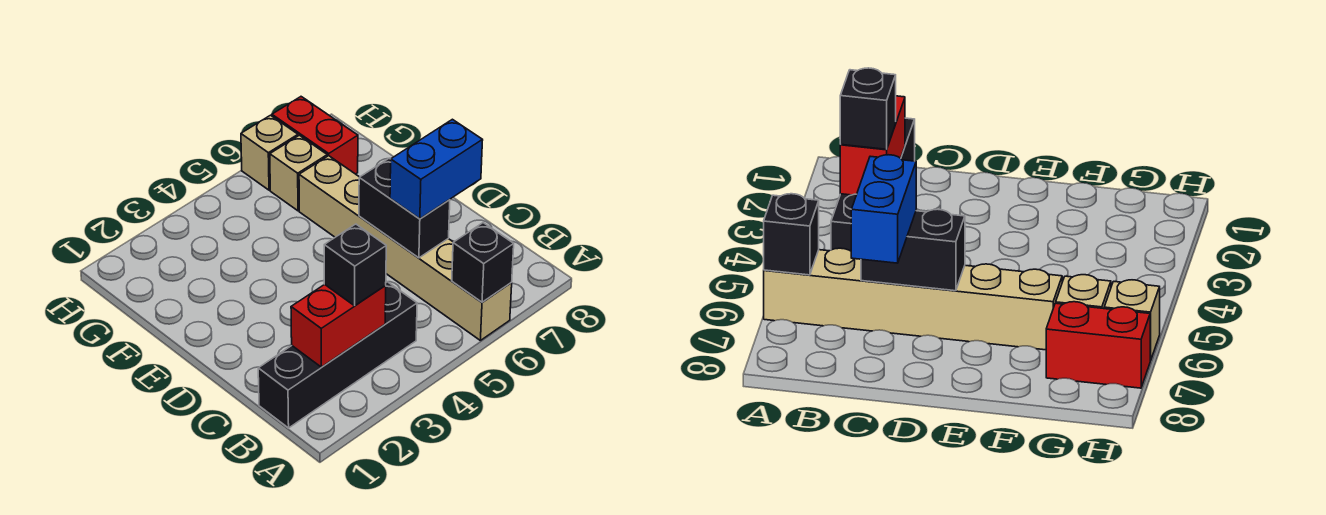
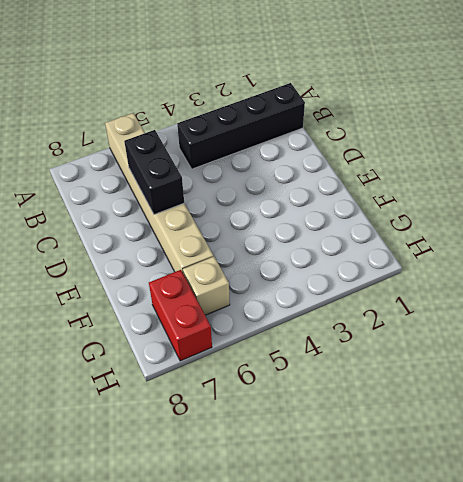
none -> tan brick H6 level 1
none -> black brick A6 level 2

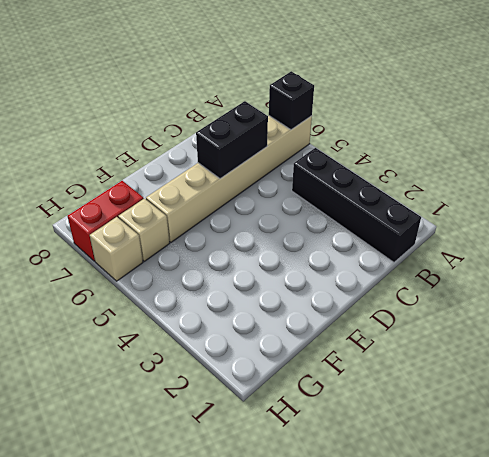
none -> red brick B2:B3 level 2
none -> black brick B3 level 3

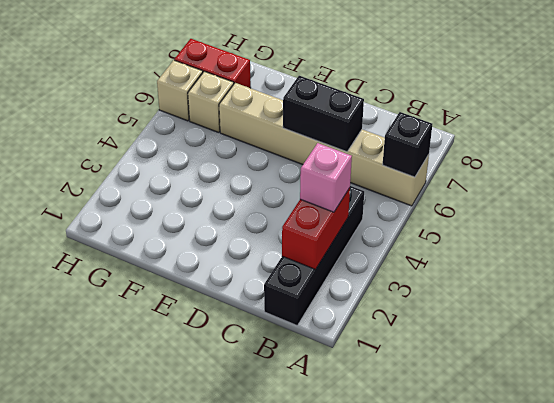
pink brick B3 level 3 -> black brick B3 level 3
none -> blue brick C6:C7 level 3

